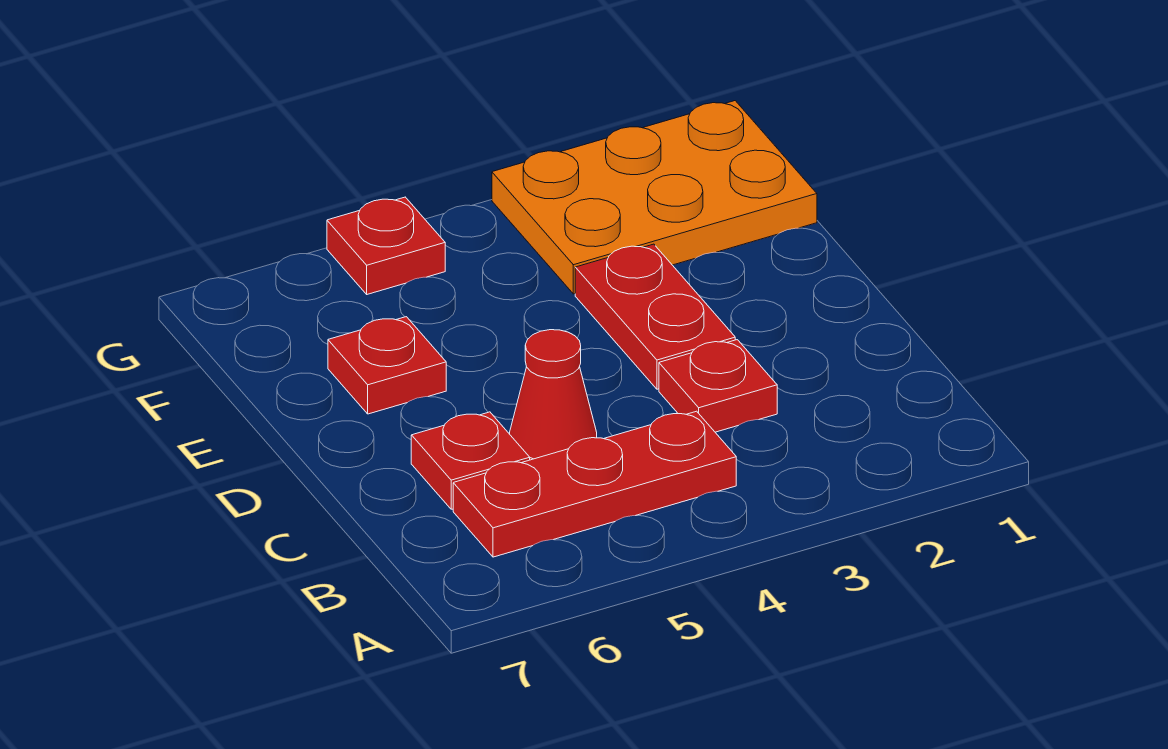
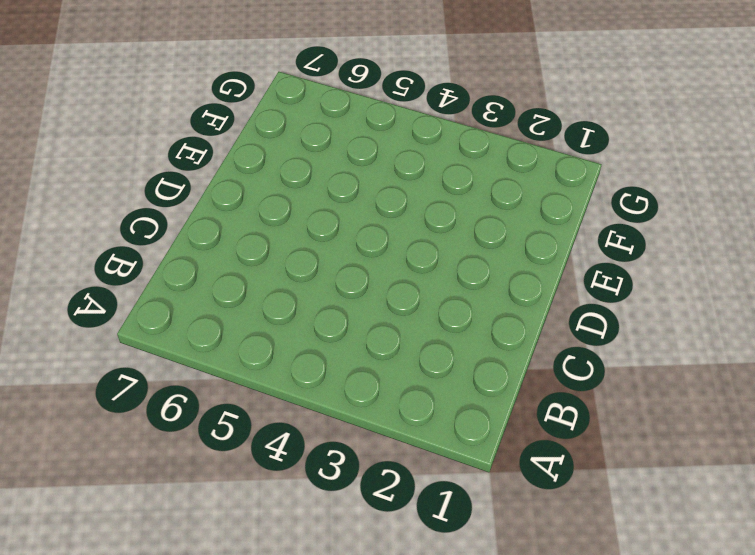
none -> red plate B4:B6 level 1
none -> red plate C3 level 1

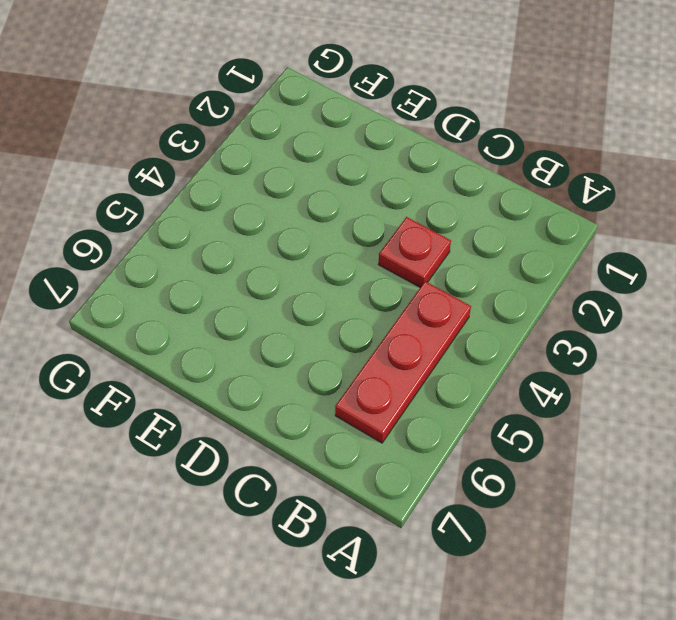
none -> red cone C5 level 1
none -> red plate C6 level 1

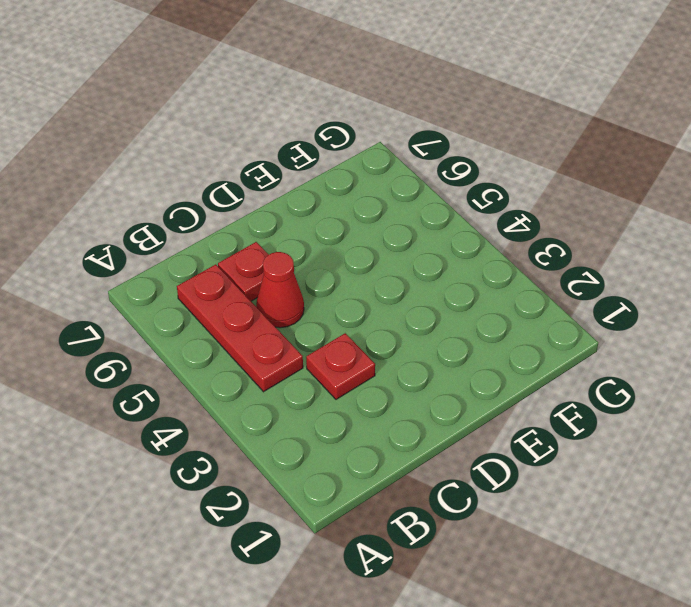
none -> red plate D3:E3 level 1
none -> red plate E6 level 1

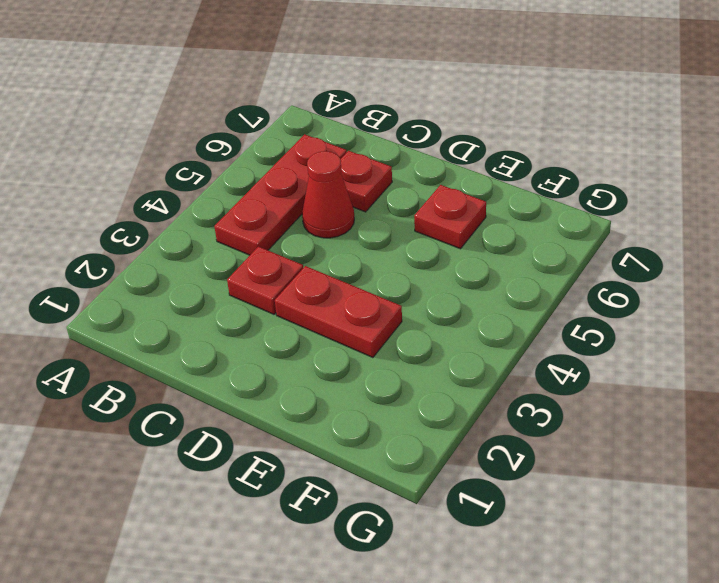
none -> orange plate F1:G3 level 1
none -> red plate G5 level 1

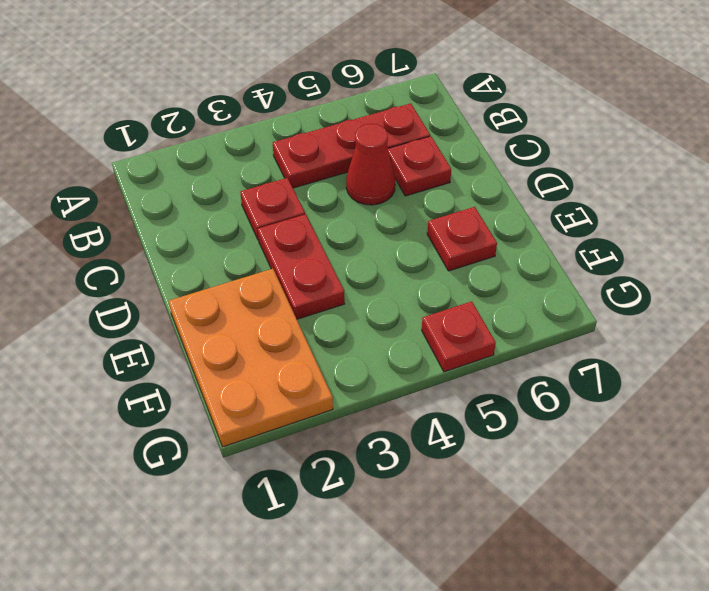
orange plate E1:G2 level 1 -> orange plate F1:G3 level 1

